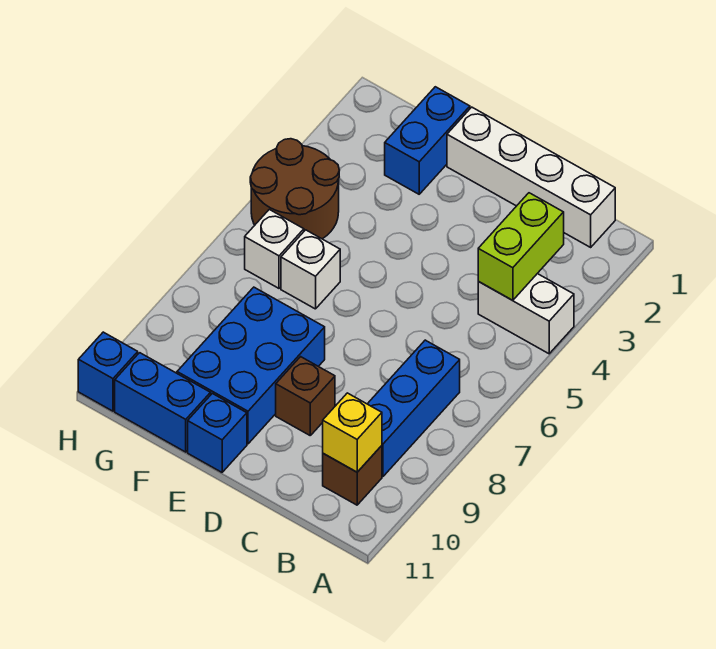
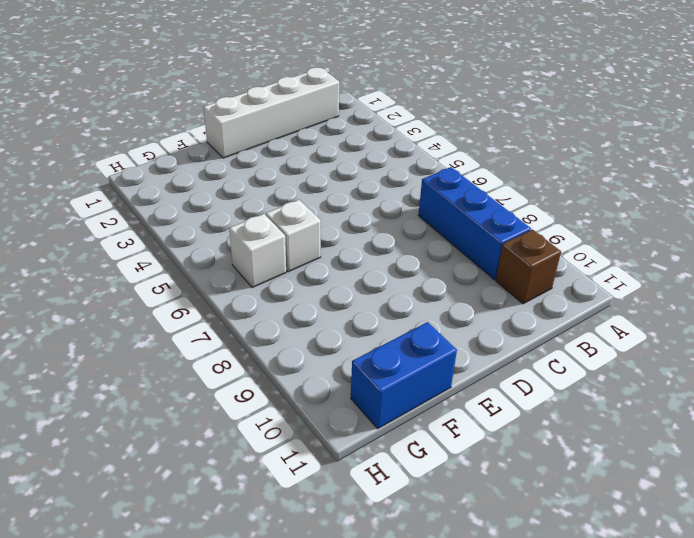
none -> white brick A4:B4 level 1
none -> brown brick D9 level 1
none -> blue brick E8:F10 level 1

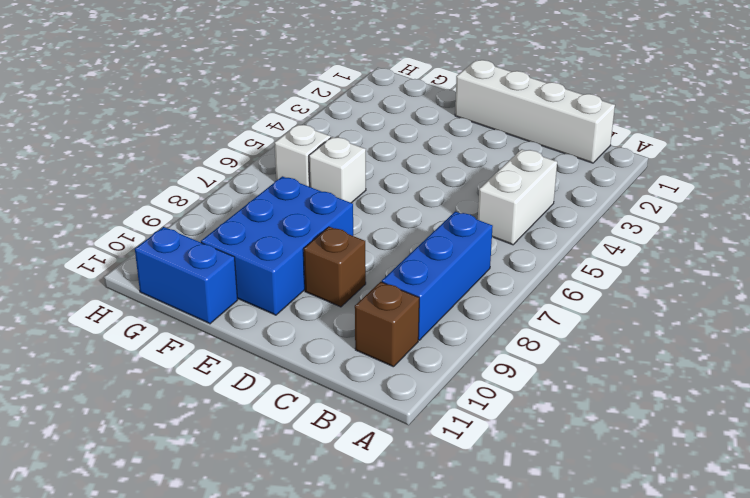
white brick B4:B5 level 1 -> white brick A4:B4 level 1
none -> blue brick E11 level 1
none -> blue brick F1:F2 level 1
none -> brown round brick G4:H5 level 1

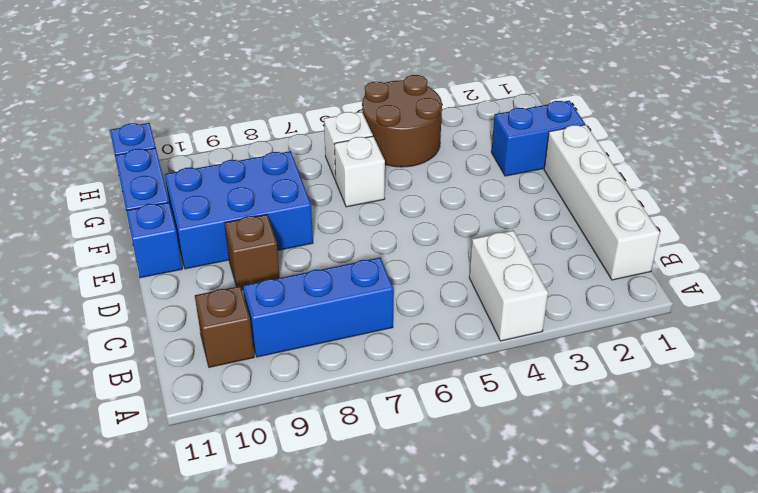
none -> lime brick B3:B4 level 2
none -> yellow brick B10 level 2

